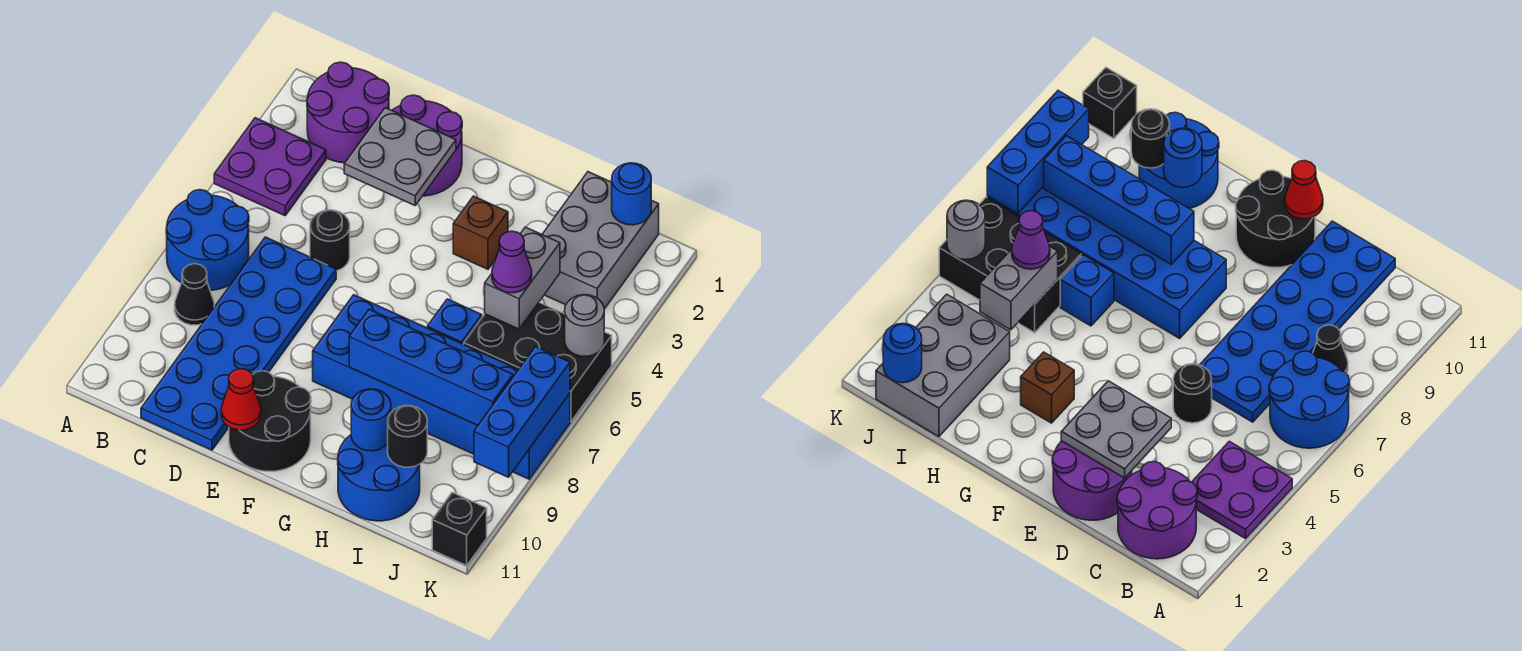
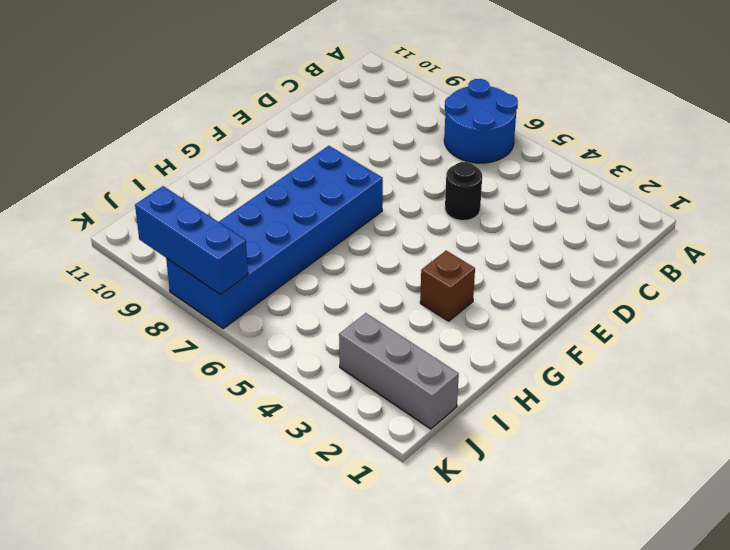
grey brick J1:J3 level 1 -> grey brick I1:J3 level 1
none -> purple plate A3:B4 level 1
none -> purple round brick B1:C2 level 1
none -> black cone B8 level 1

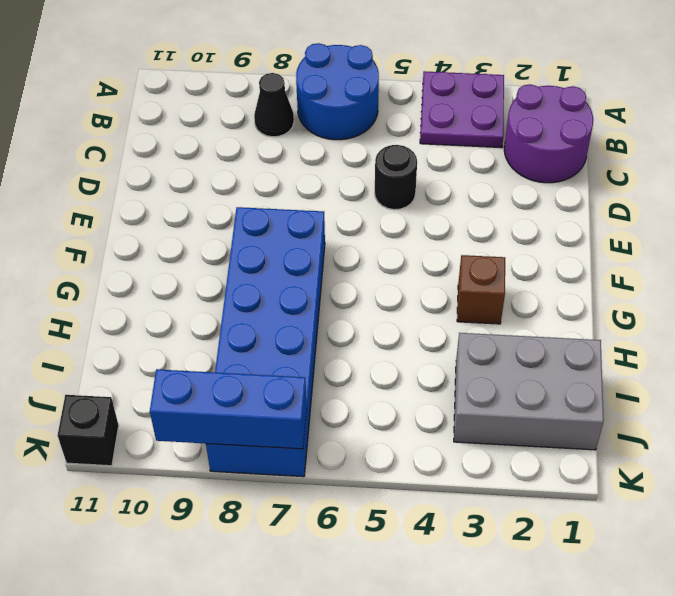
none -> blue plate C6:D11 level 1
none -> purple round brick D1:E2 level 1
none -> black round brick E10:F11 level 1

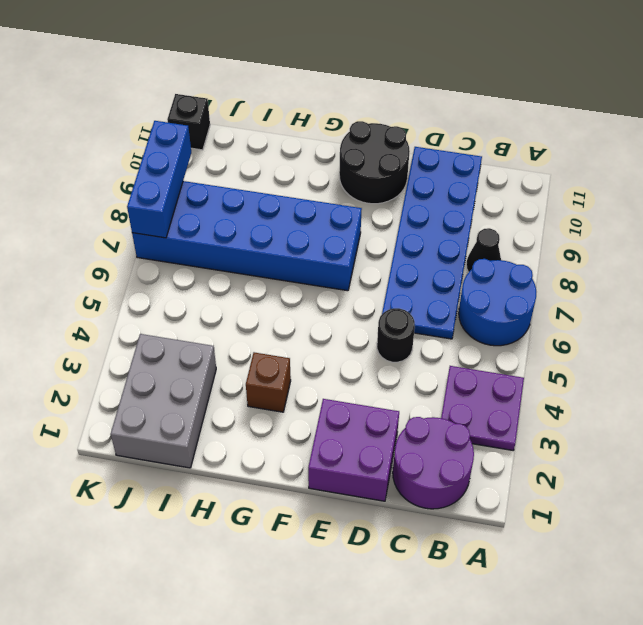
purple brick D1:E2 level 1 -> purple round brick D1:E2 level 1
none -> blue brick H6 level 1
none -> blue round brick H10:I11 level 1
none -> black brick I5:K6 level 1

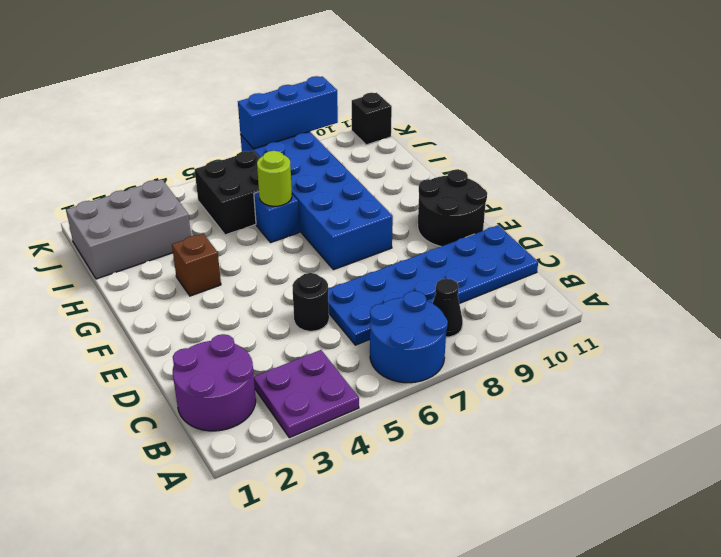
lime round brick H6 level 2 -> none
black brick I5:J6 level 1 -> black brick I5:K6 level 1
none -> purple round brick D1:E2 level 1
none -> blue round brick H10:I11 level 1
none -> grey plate D2:E3 level 2

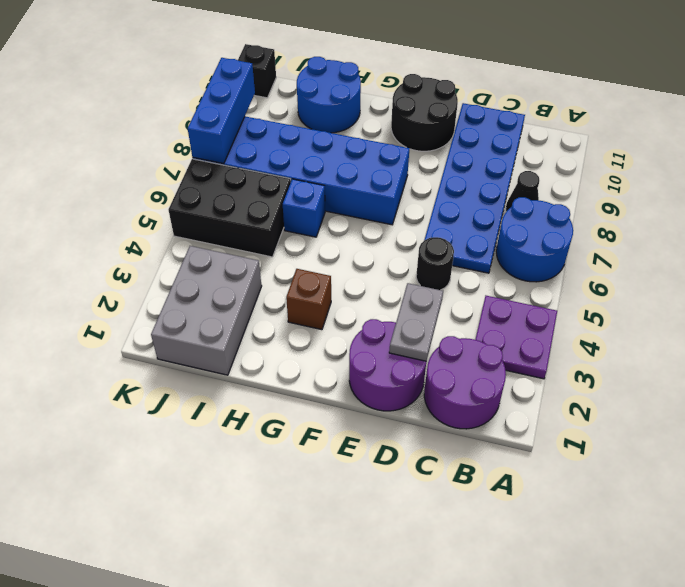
grey plate D2:D3 level 2 -> grey plate D2:E3 level 2
none -> red cone E11 level 2
none -> blue brick G8:J8 level 2
none -> blue round brick H10 level 2

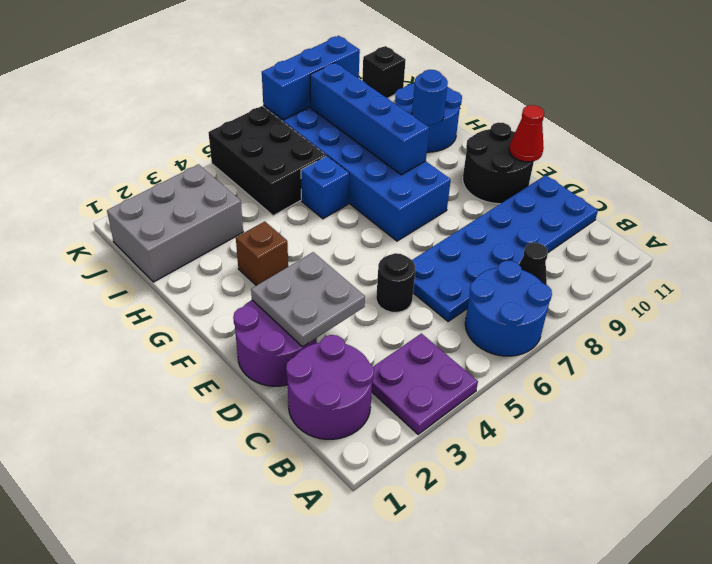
none -> grey brick I4:I5 level 2
none -> black round brick I10 level 2
none -> blue round brick J1 level 2

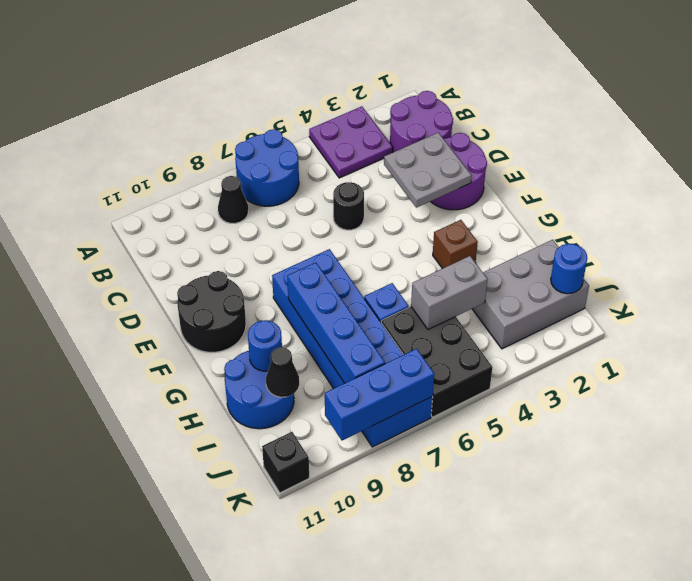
black cone I10 level 2 -> black round brick I10 level 2
none -> blue plate C6:D11 level 1
none -> red cone E11 level 2
none -> grey round brick K5 level 2

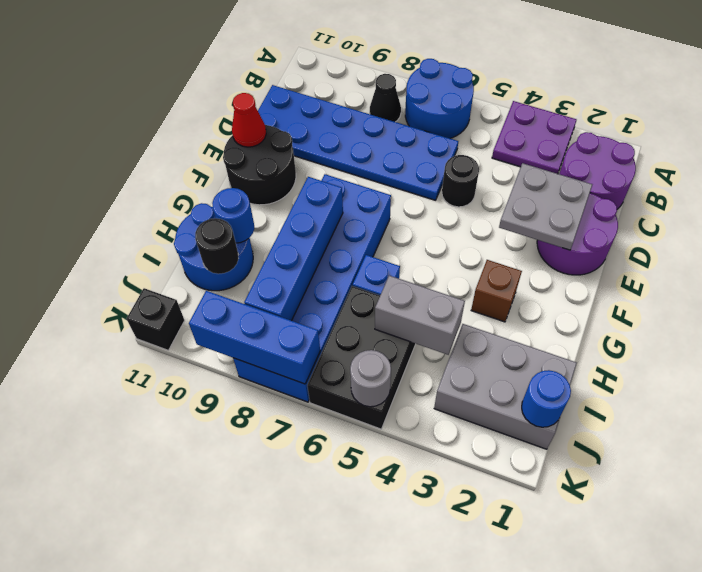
none -> purple cone I5 level 3

